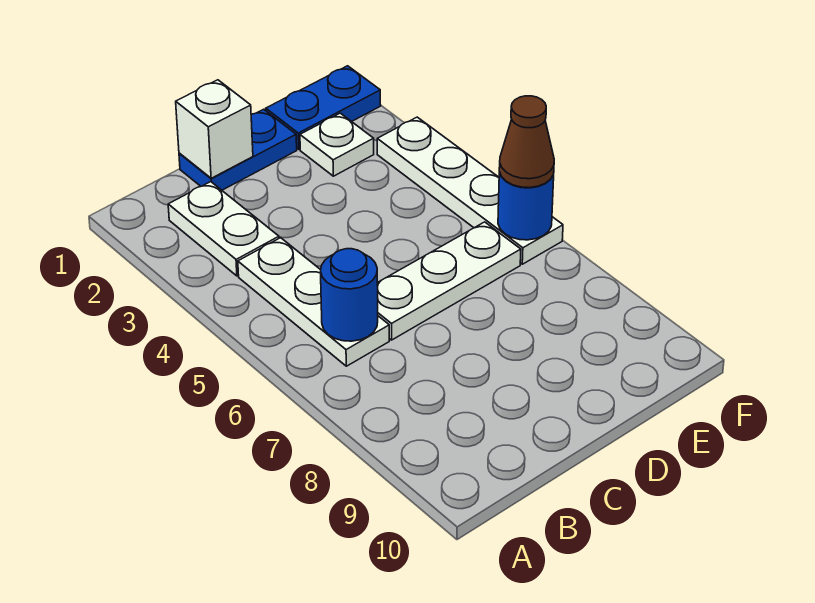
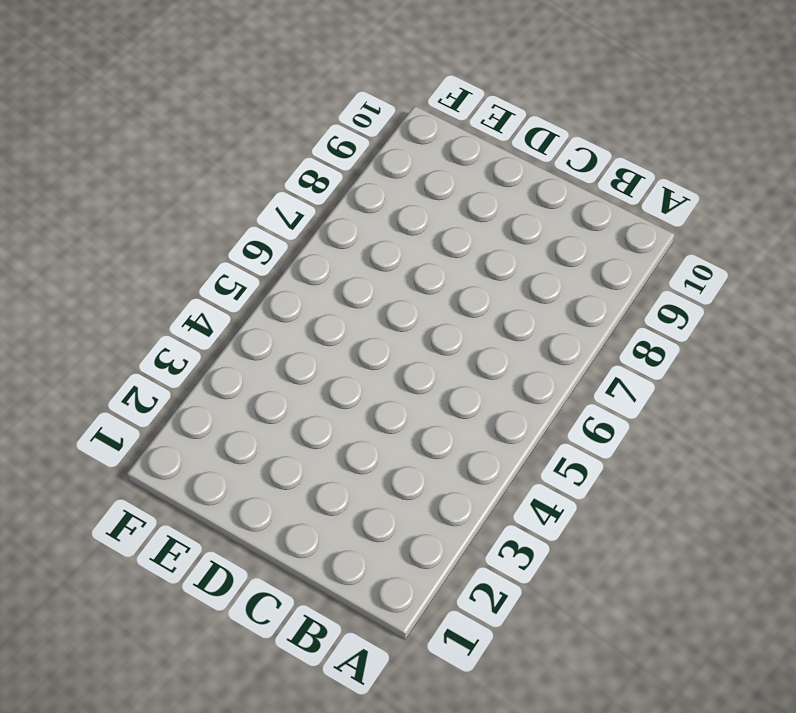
none -> white plate B2:B3 level 1
none -> white plate B4:B6 level 1

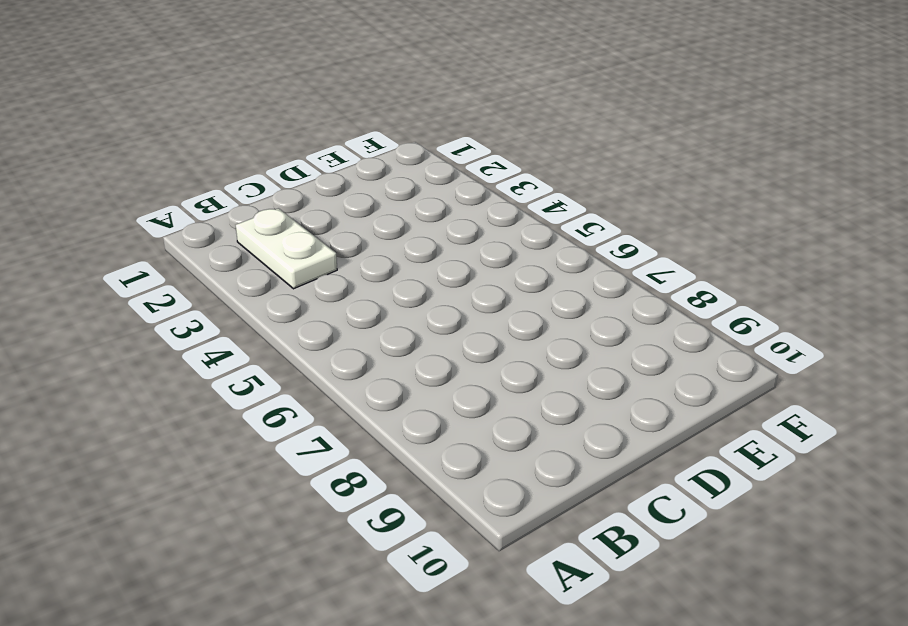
none -> white plate B4:B6 level 1
none -> blue plate C1:D1 level 1

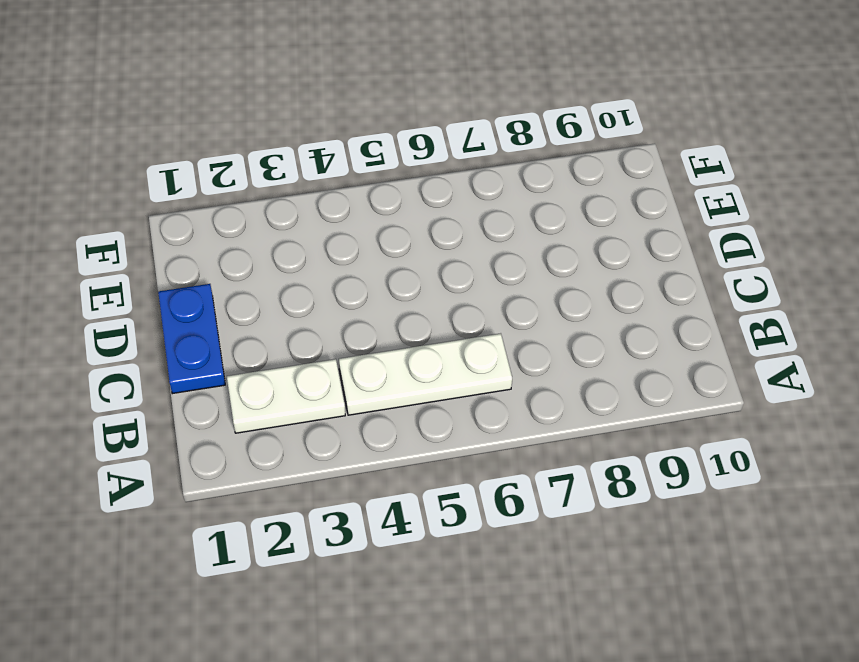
none -> white plate C6:E6 level 1
none -> blue plate E1:F1 level 1

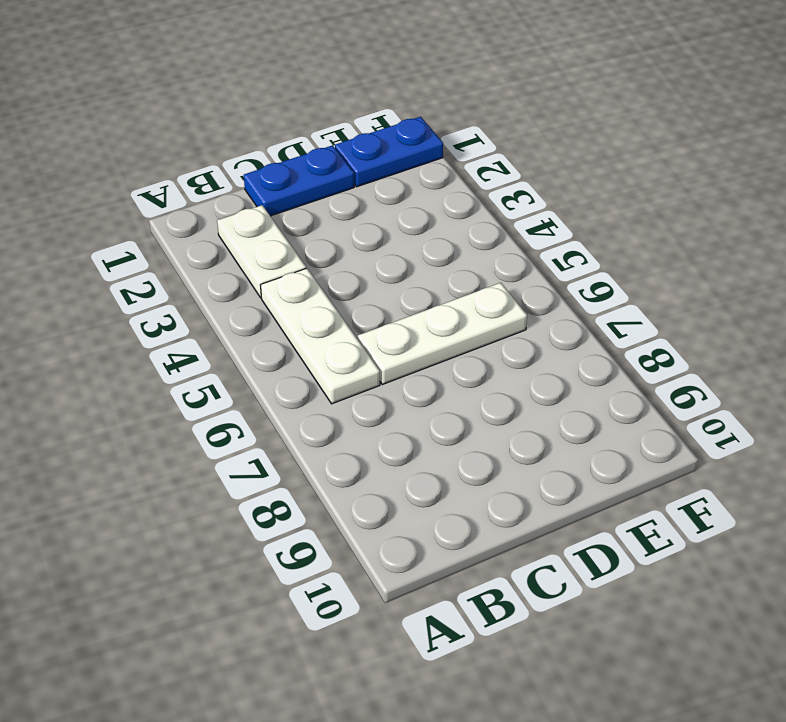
none -> white plate E2 level 1
none -> white plate F3:F6 level 1

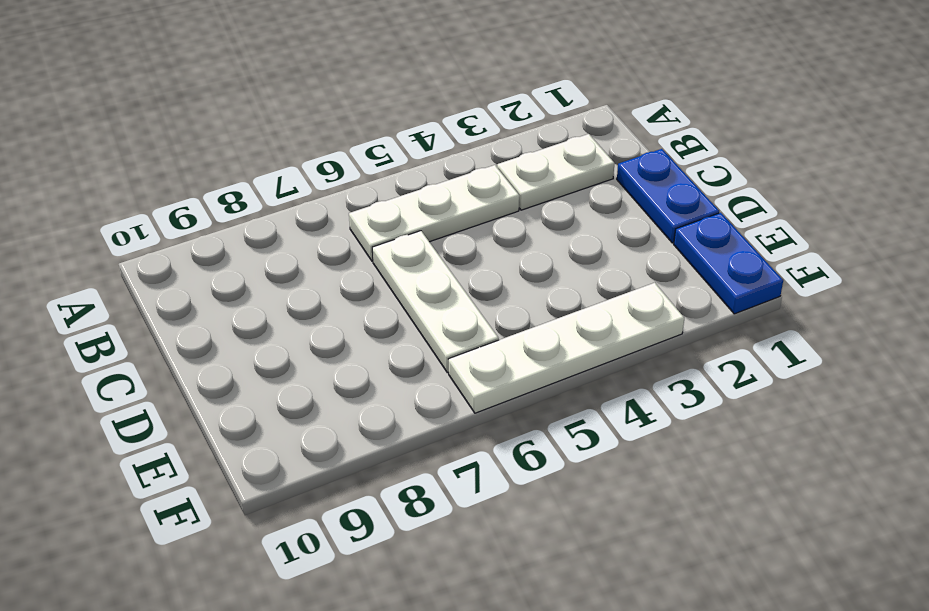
none -> white plate E2 level 1
none -> blue round brick B6 level 2

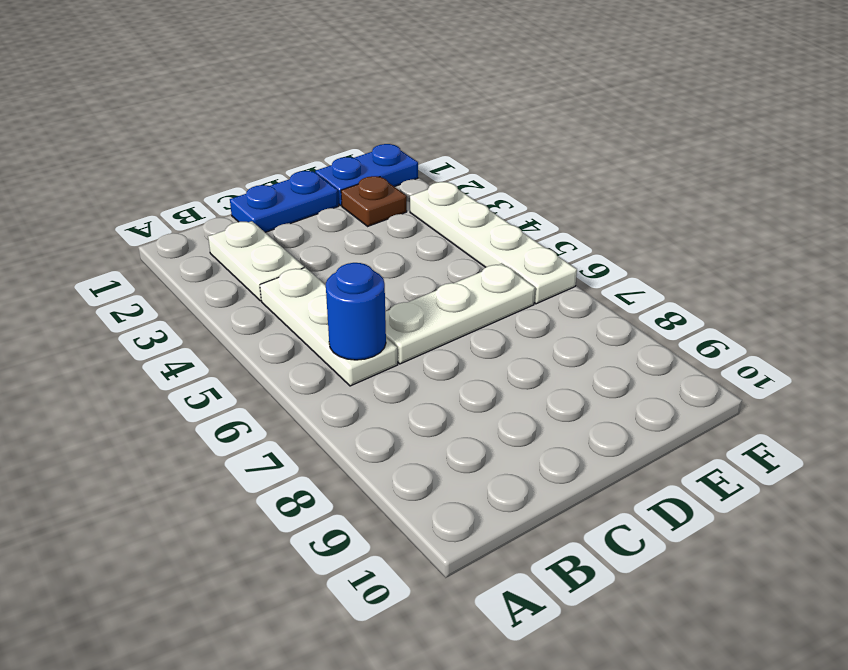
brown plate E2 level 1 -> white plate E2 level 1
none -> white brick C1 level 2
none -> blue round brick F6 level 2

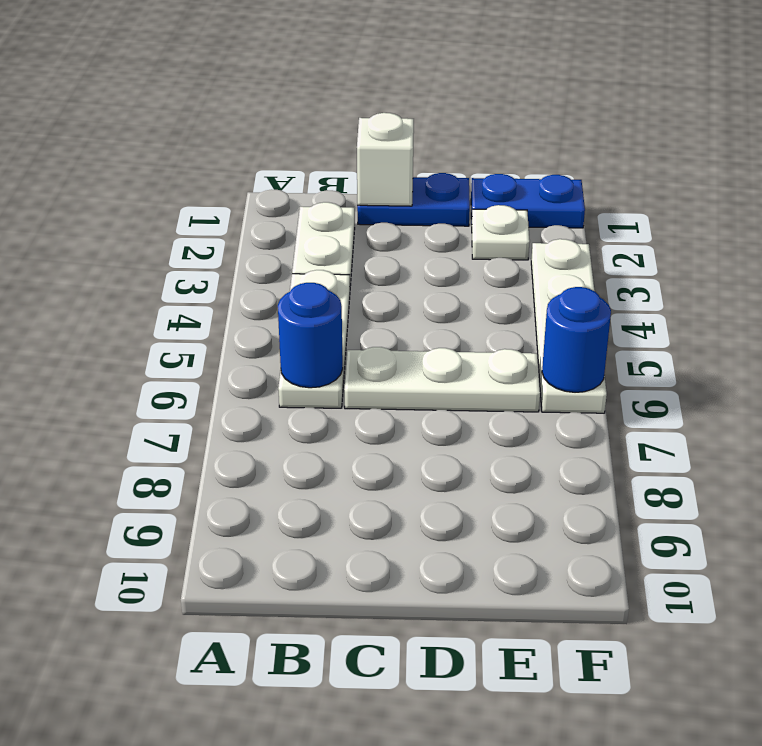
none -> brown cone F6 level 3

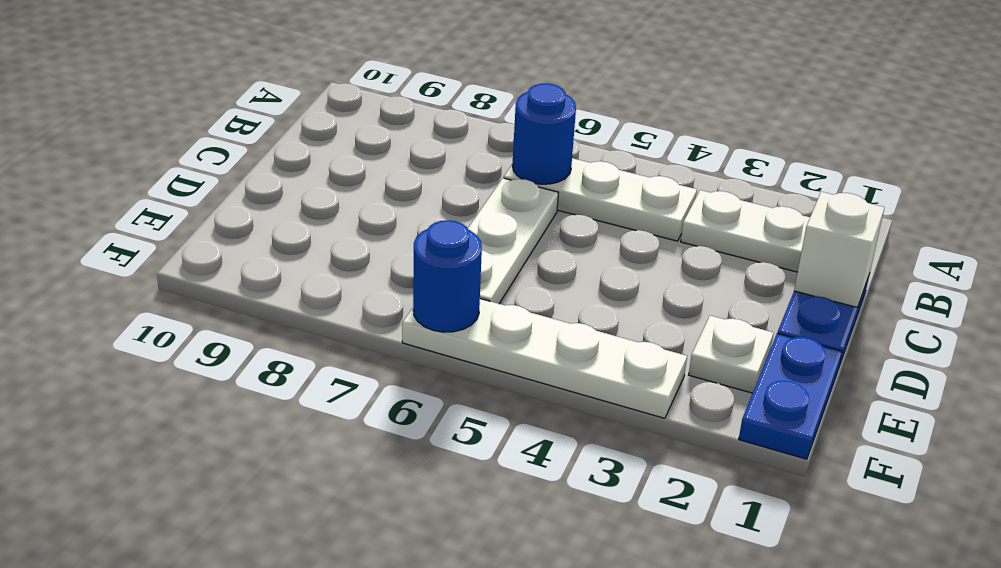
none -> brown cone F6 level 3

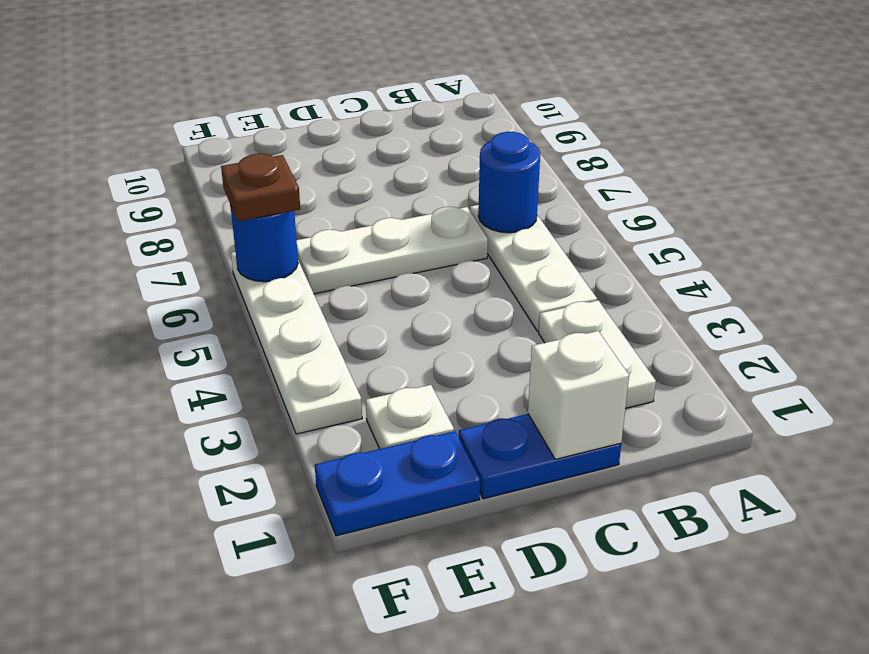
brown plate F6 level 3 -> brown cone F6 level 3

